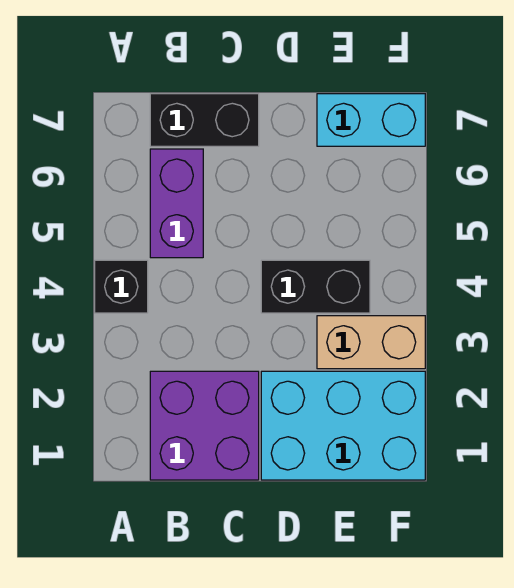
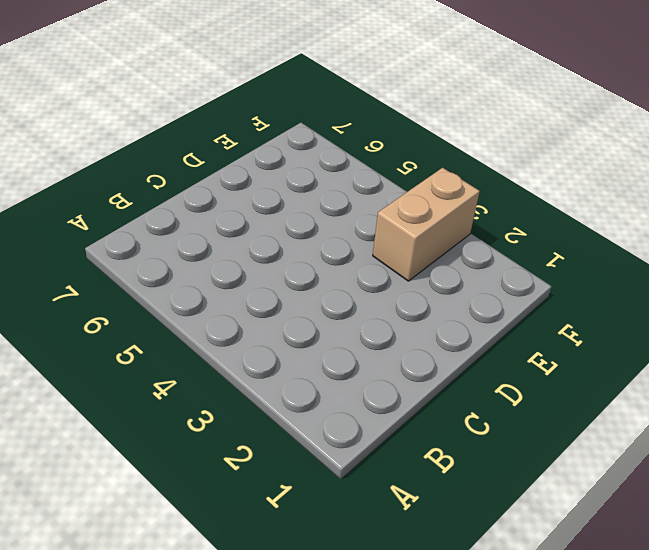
none -> black brick A4 level 1
none -> purple brick B1:C2 level 1

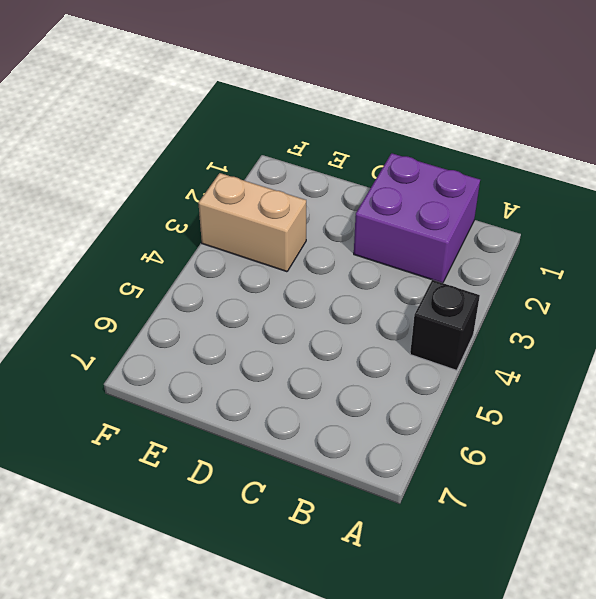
none -> purple brick B5:B6 level 1
none -> black brick B7:C7 level 1

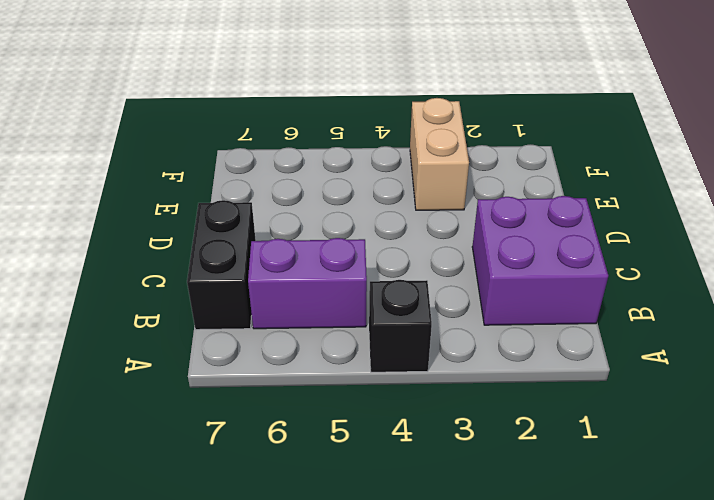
none -> cyan brick D1:F2 level 1
none -> black brick D4:E4 level 1

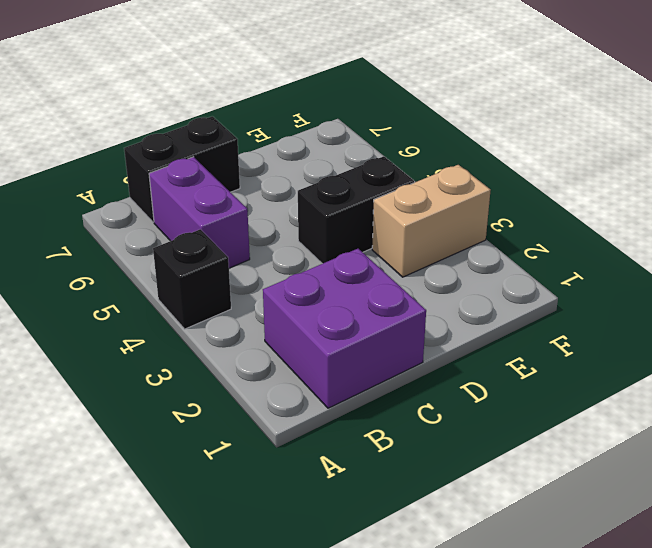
none -> cyan brick D1:F2 level 1
none -> cyan brick E7:F7 level 1

